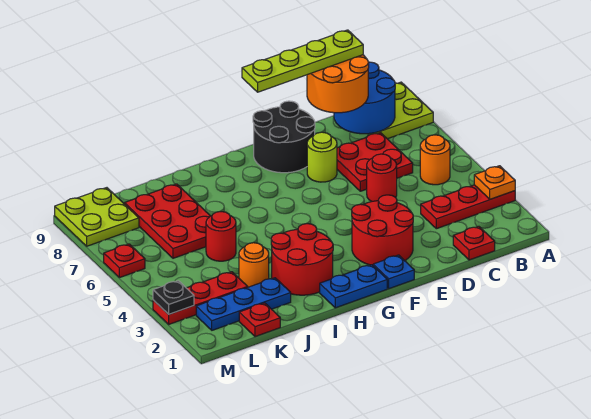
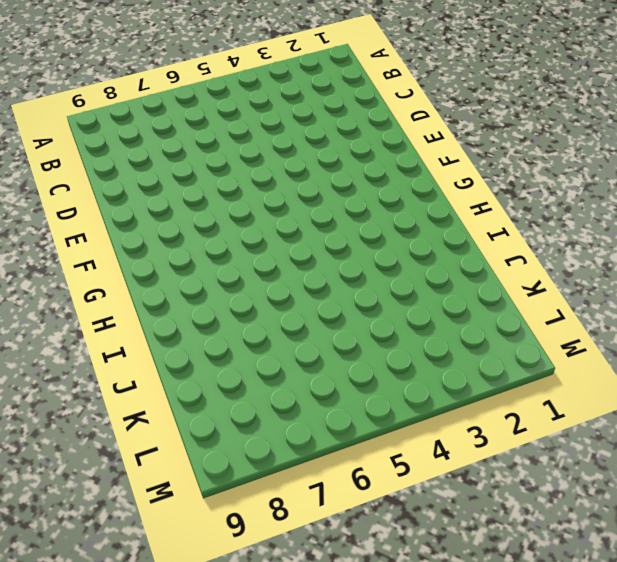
none -> red plate A3:C3 level 1
none -> lime plate A8:B9 level 1
none -> orange round brick B5 level 1

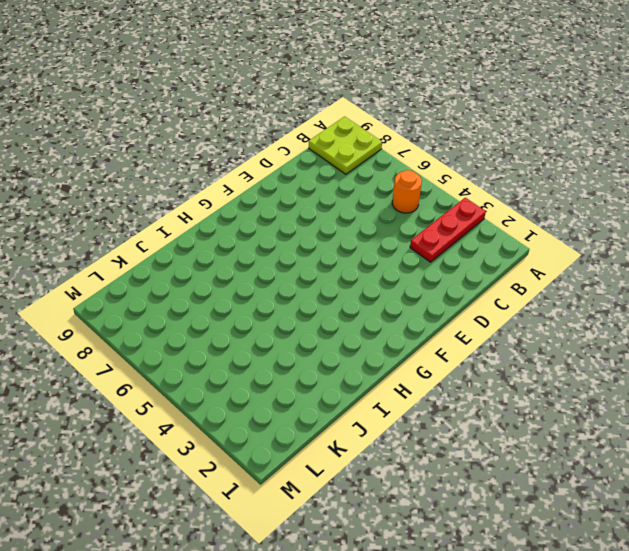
none -> red plate C1 level 1
none -> red plate C6:D7 level 1
none -> red round brick D5 level 1

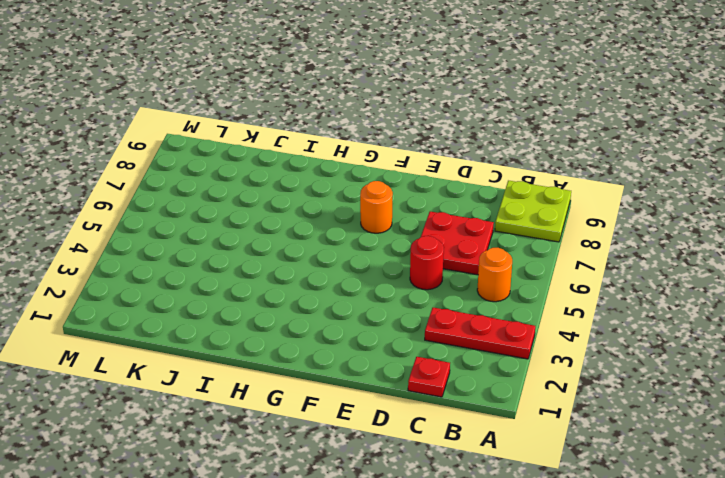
orange round brick F7 level 1 -> orange round brick J3 level 1
none -> red round brick E2:F3 level 1
none -> lime round brick E7 level 1
none -> black round brick E8:F9 level 1

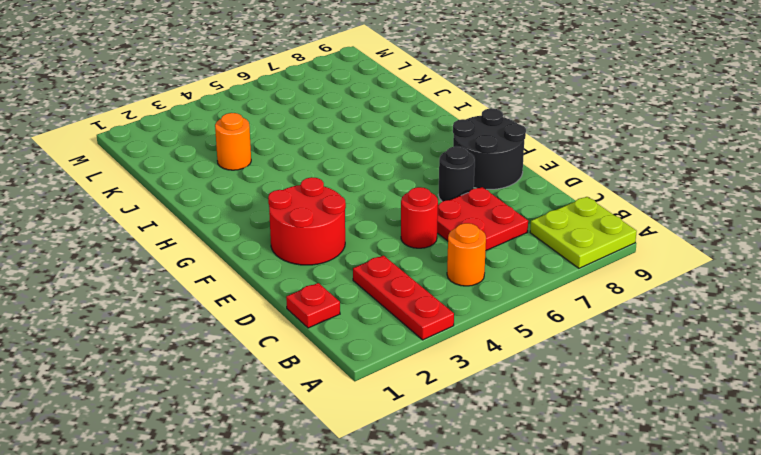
black round brick E7 level 1 -> lime round brick E7 level 1
none -> blue plate F1 level 1
none -> blue plate G1:H1 level 1
none -> red round brick H2:I3 level 1

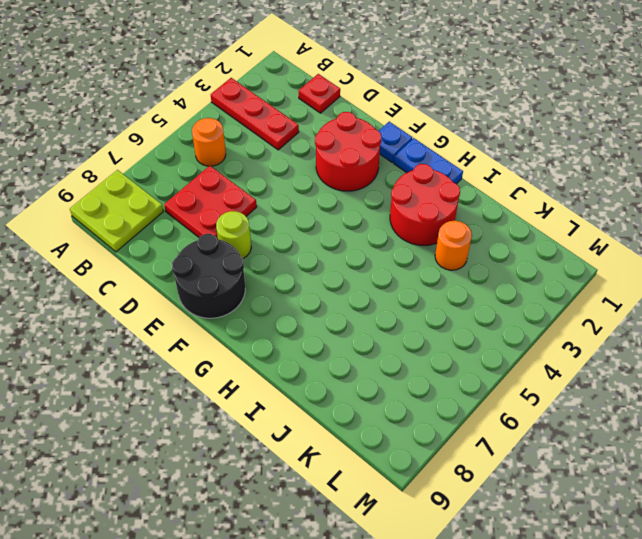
none -> red round brick D5 level 1
none -> blue plate J2:L2 level 1
none -> red round brick J5 level 1

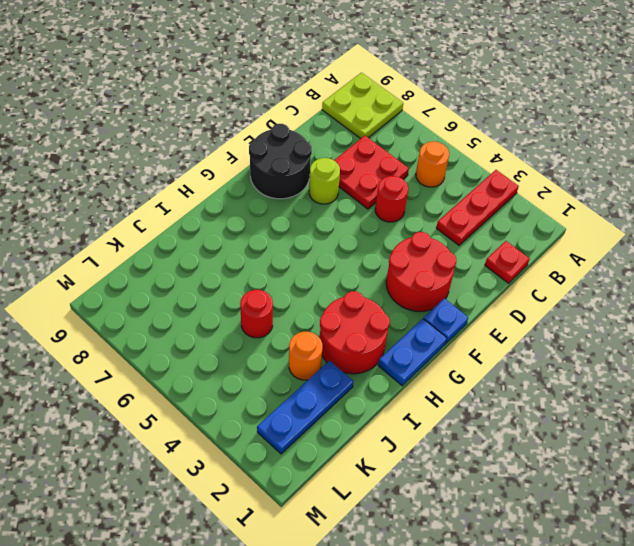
none -> red plate J6:K8 level 1
none -> red plate K1 level 1
none -> red plate K3:M3 level 1

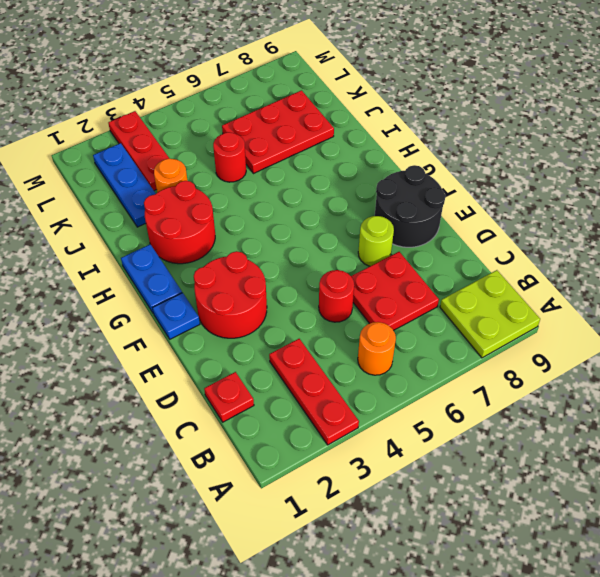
none -> red plate K1 level 1
none -> lime plate L8:M9 level 1
none -> red plate M6 level 1

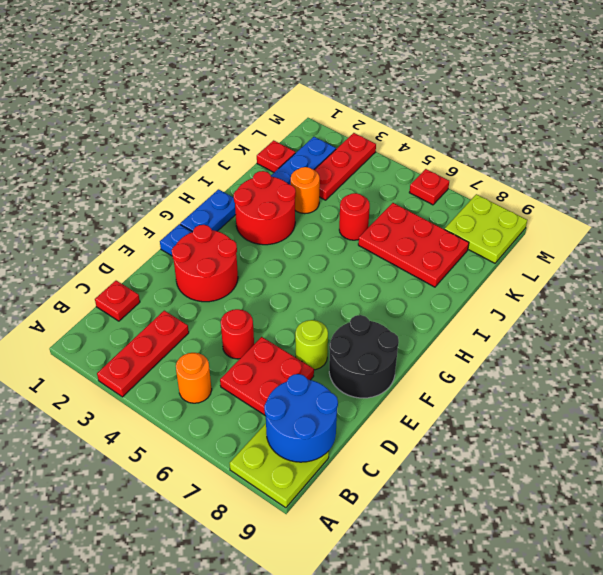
none -> orange plate A3 level 2
none -> black plate M3 level 2
none -> orange round brick C8:D9 level 3

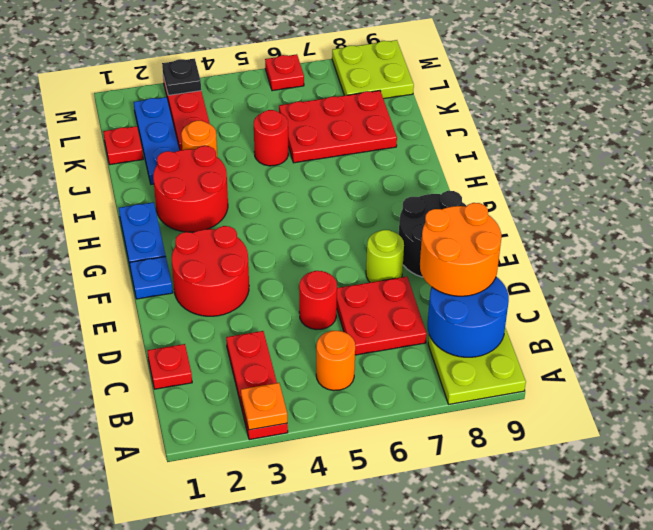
none -> lime plate C9:F9 level 4

